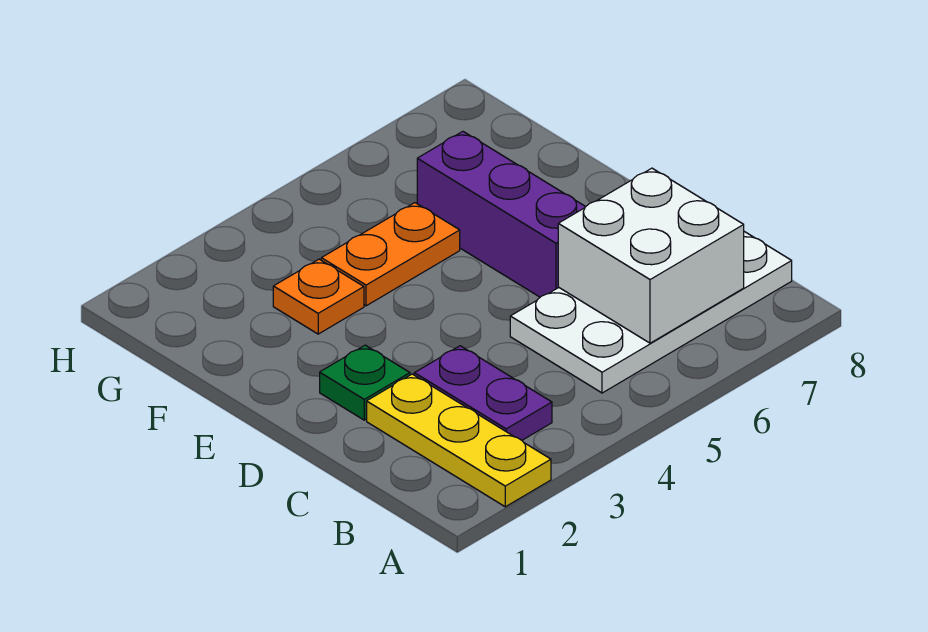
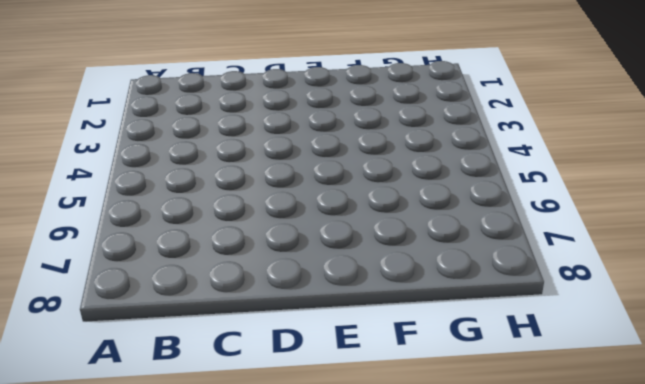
none -> yellow plate A2:C2 level 1
none -> purple plate B3:C3 level 1

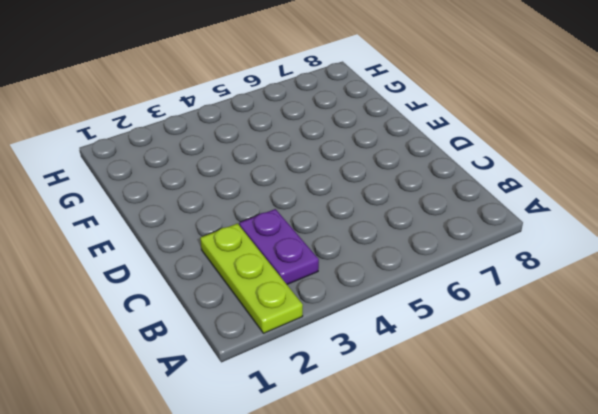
lime plate A2:C2 level 1 -> yellow plate A2:C2 level 1
none -> white plate B5:C8 level 1
none -> green plate D2 level 1

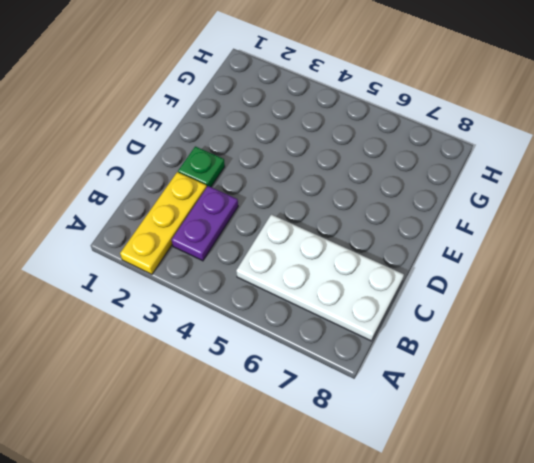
none -> purple brick D6:F6 level 1
none -> orange plate F3 level 1

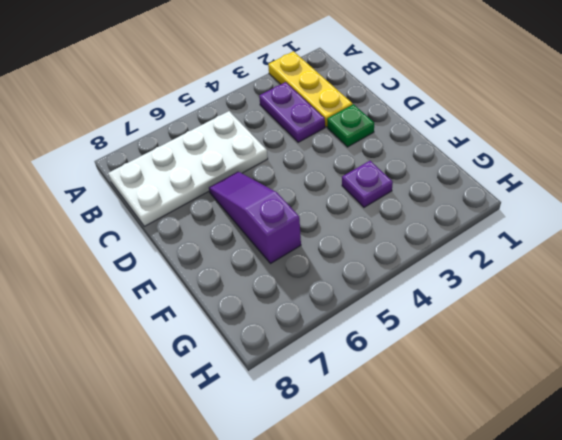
purple slope D6:F6 level 1 top F -> purple brick D6:F6 level 1
purple plate F3 level 1 -> orange plate F3 level 1
none -> orange plate F4:F5 level 1
none -> white brick B6:C7 level 2

